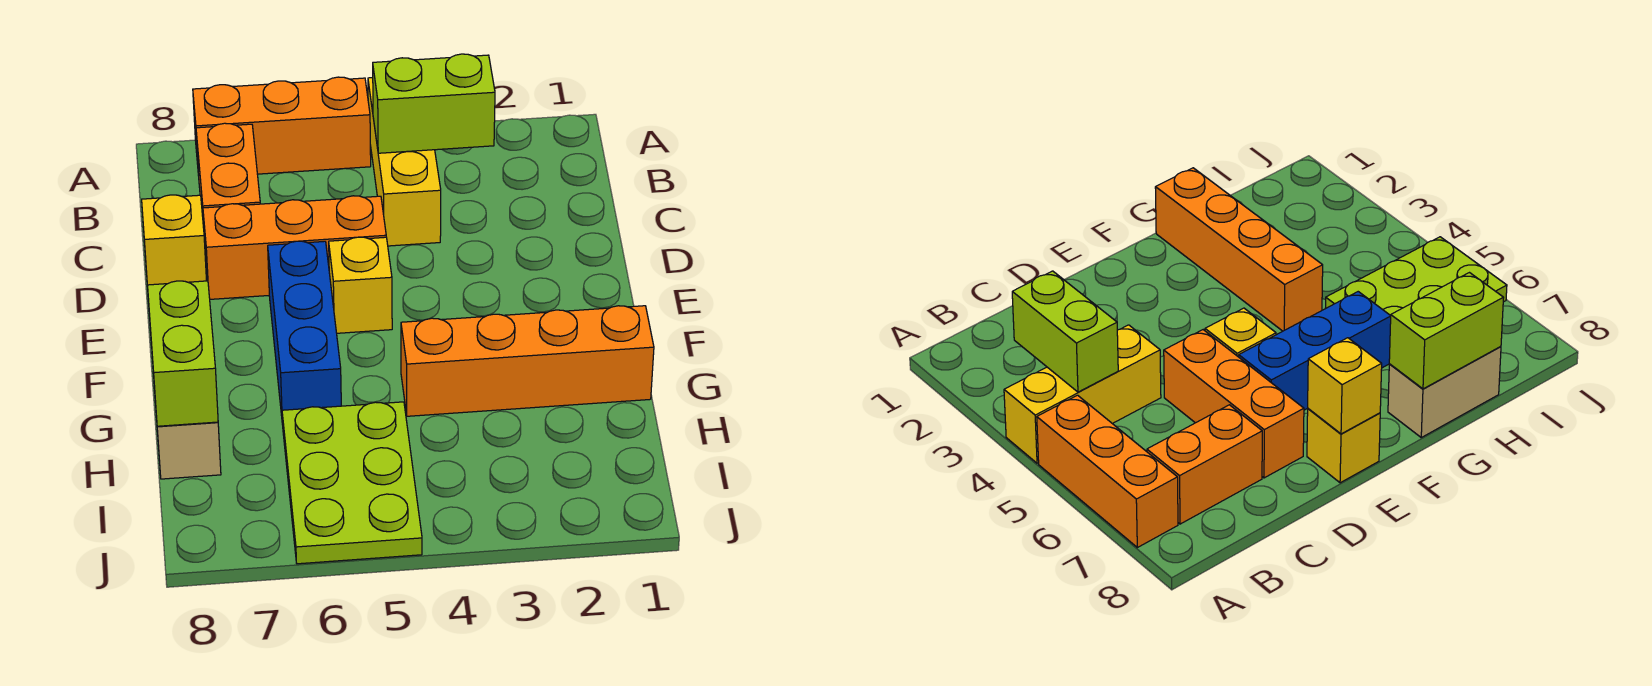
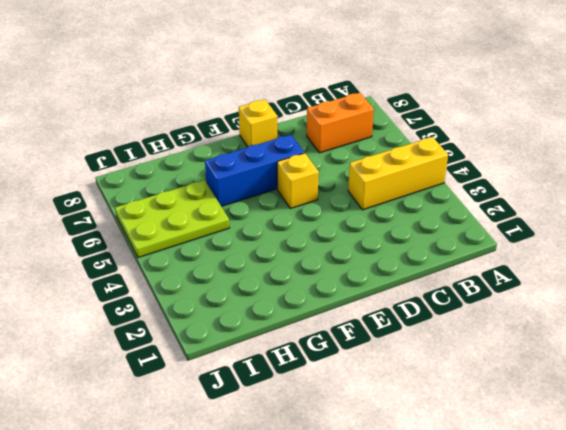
none -> orange brick A5:A7 level 1
none -> orange brick D5:D7 level 1
none -> orange brick G1:G4 level 1

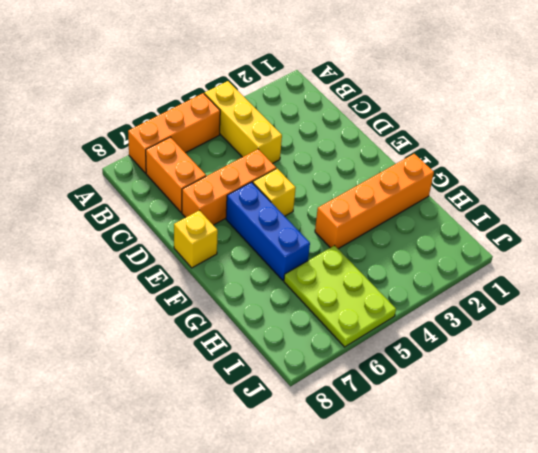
none -> tan brick G8:H8 level 1
none -> lime brick B3:B4 level 2
none -> yellow brick E8 level 2

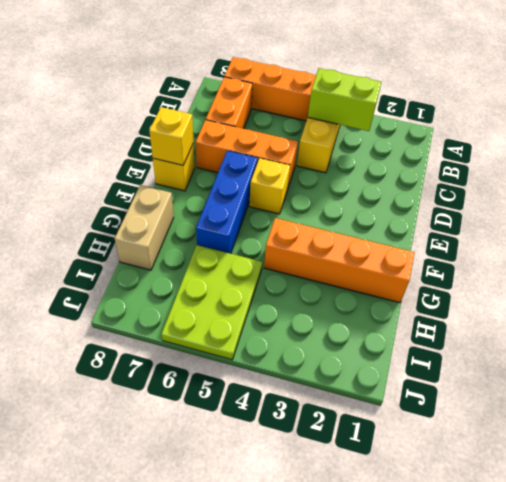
none -> lime brick G8:H8 level 2

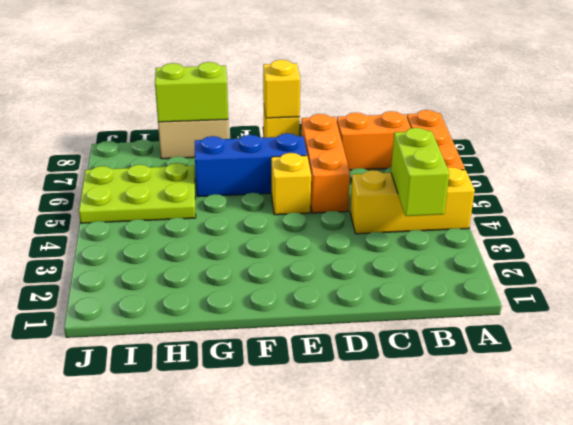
none -> orange brick G1:G4 level 1

